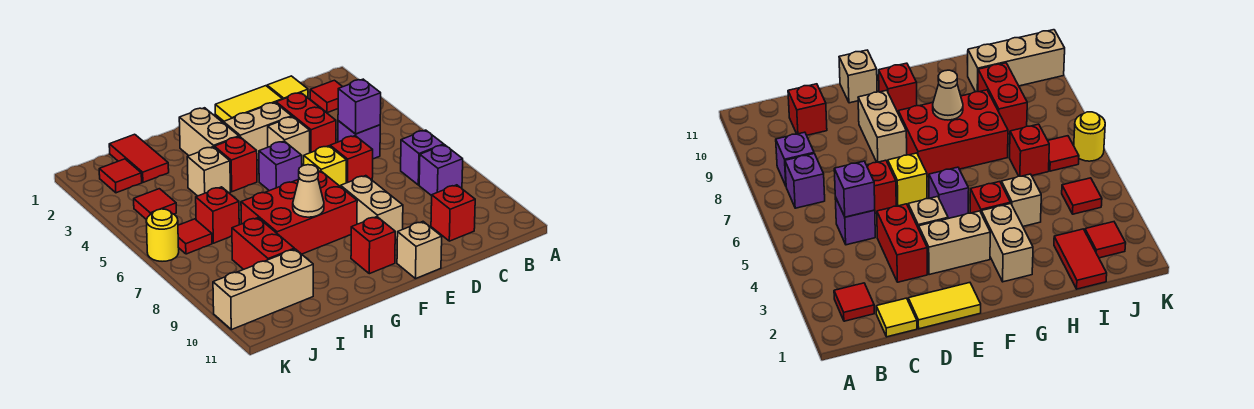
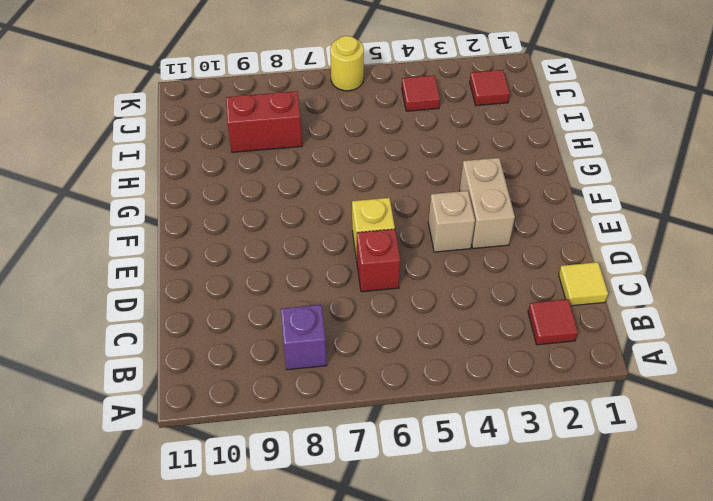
none -> purple brick B7 level 1
none -> purple brick C5 level 1
none -> red brick C10 level 1
none -> yellow tile D1:E1 level 1

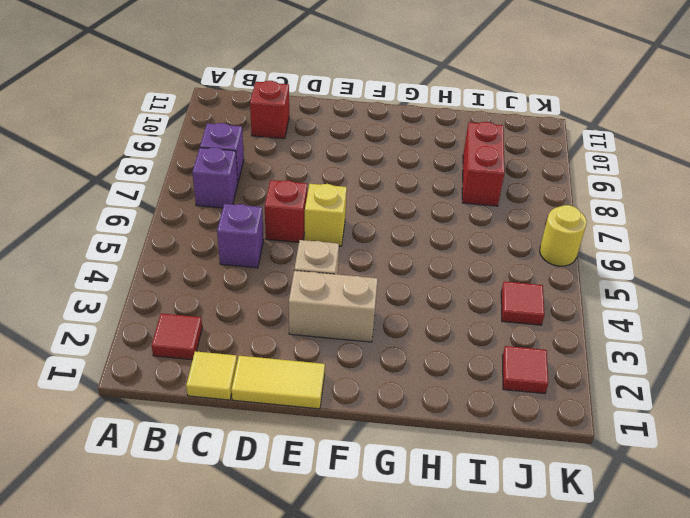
none -> red brick D3:D4 level 1
none -> tan brick E8:E9 level 1
none -> tan brick E11 level 1
none -> purple brick F5 level 1

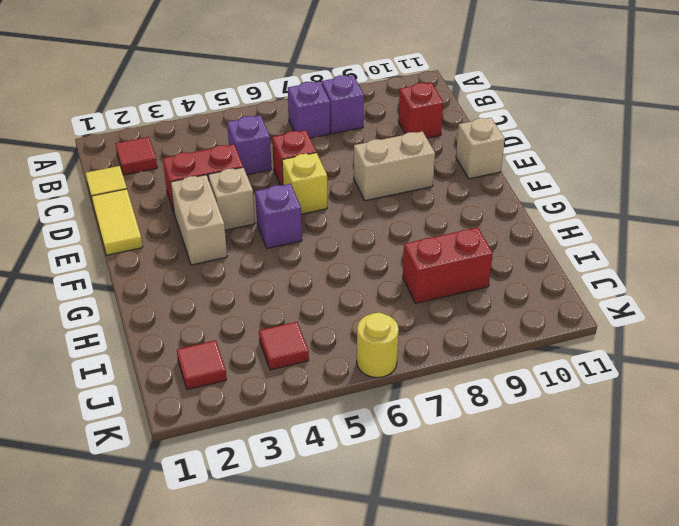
none -> red brick F7:H8 level 1
none -> red brick F10 level 1
none -> tan brick G2:G3 level 1
none -> red brick G4 level 1

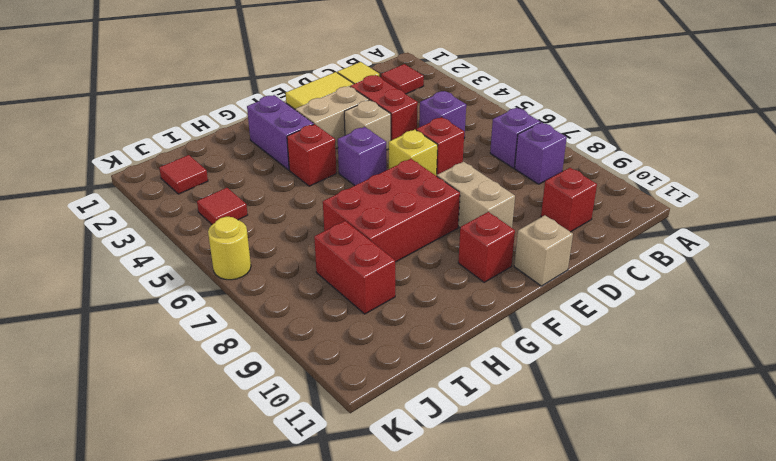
purple brick G2:G3 level 1 -> tan brick G2:G3 level 1
none -> tan brick H4 level 1
none -> red tile I1:I2 level 1
none -> red brick I6 level 1
none -> tan brick I10:K10 level 1

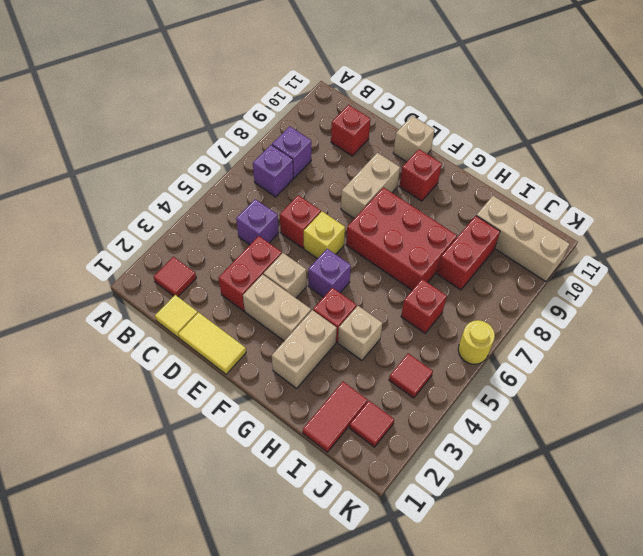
none -> red tile J6 level 1
none -> purple brick C5 level 2
none -> tan cone G8 level 2

